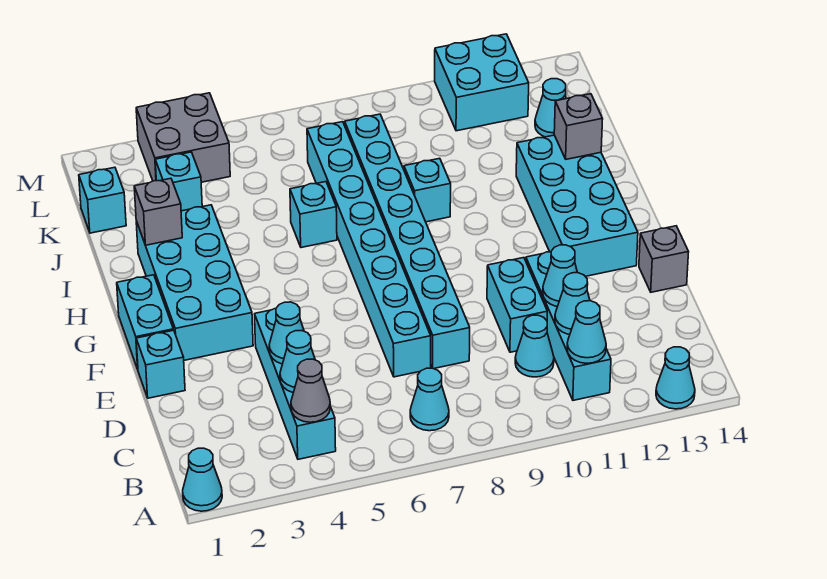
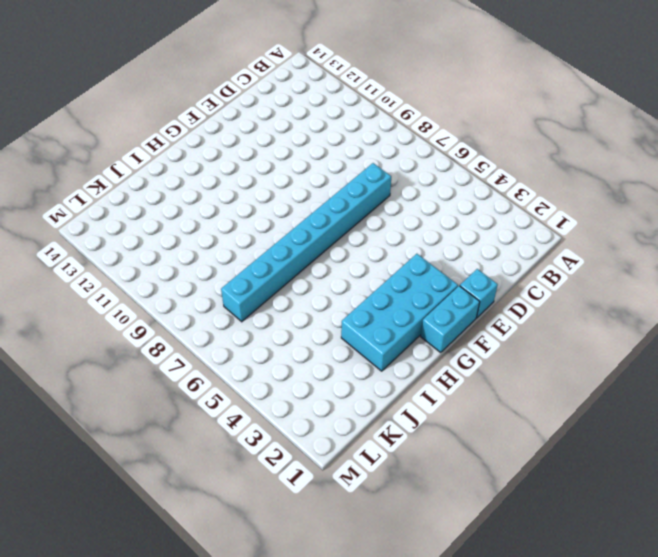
none -> cyan cone A1 level 1
none -> cyan cone A13 level 1
none -> cyan brick B4:E4 level 1

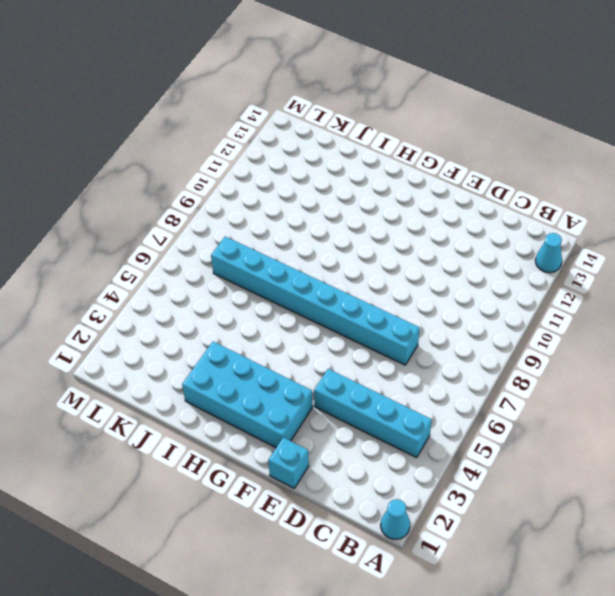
none -> cyan cone B7 level 1
none -> cyan brick B11:E11 level 1
none -> cyan cone C10 level 1

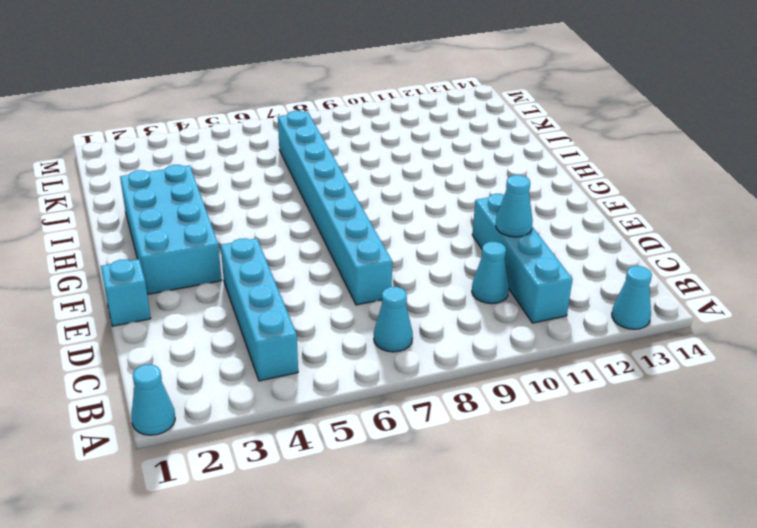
none -> cyan brick D8:K8 level 1
none -> cyan brick D10:E10 level 1
none -> grey brick E14 level 1

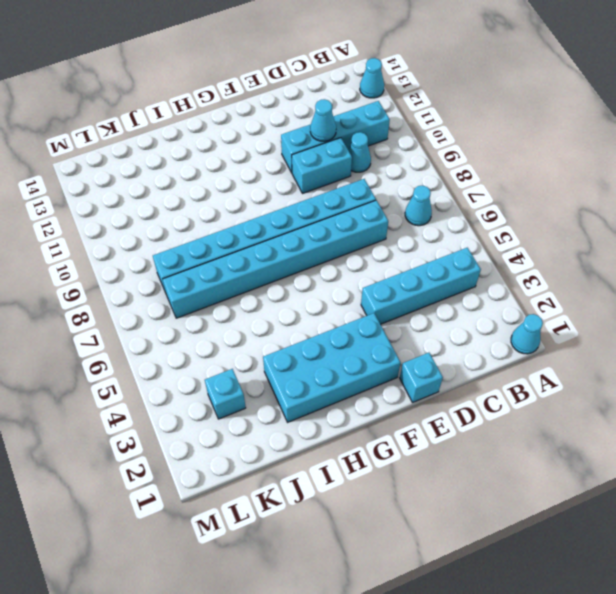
none -> grey brick E14 level 1
none -> cyan brick F1:G1 level 1
none -> cyan brick F12:I13 level 1

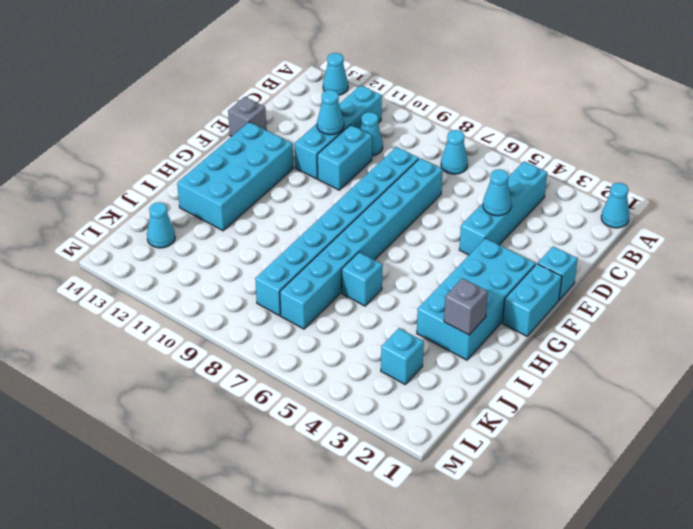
none -> cyan brick I9 level 1
none -> cyan brick K1 level 1
none -> grey brick L3:M4 level 1

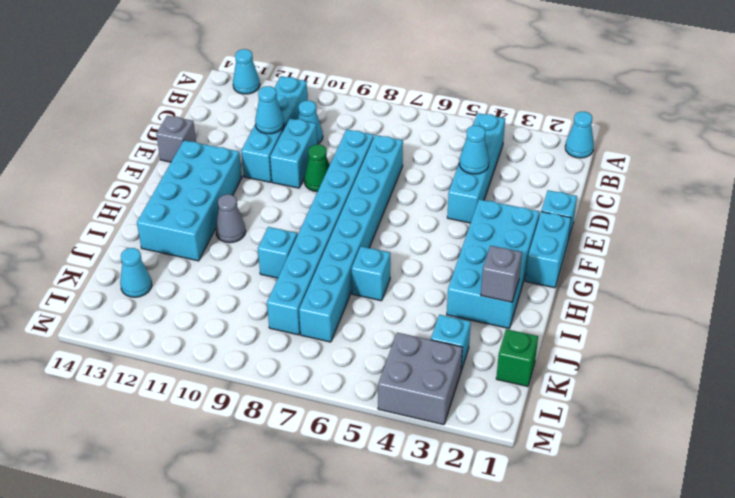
green cone E9 level 1 -> none
grey cone H11 level 1 -> grey cone B4 level 2
green brick K1 level 1 -> cyan brick K1 level 1
none -> cyan cone B7 level 1
none -> cyan brick L11:M12 level 1
none -> cyan cone B11 level 2

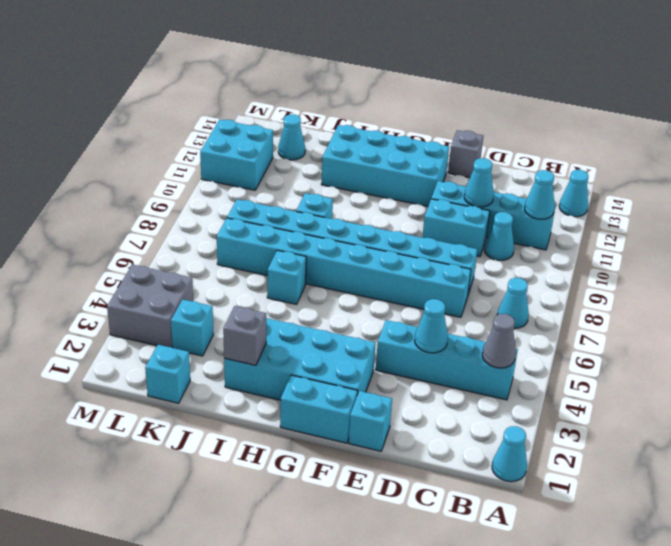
none -> cyan cone C4 level 2
none -> cyan cone C11 level 2
none -> grey brick I13 level 2

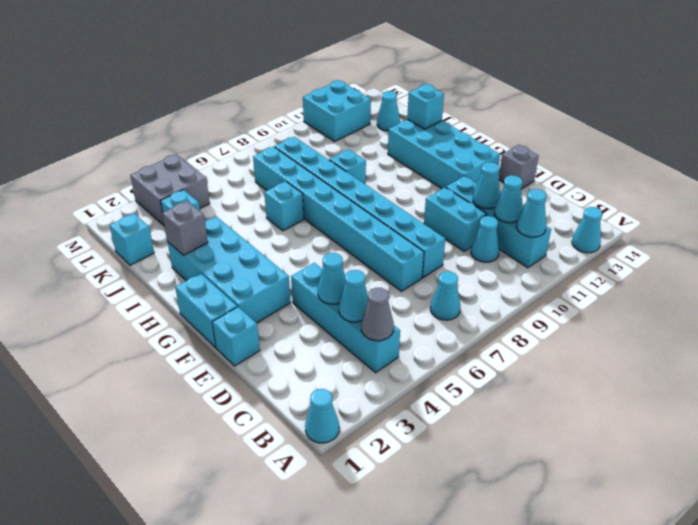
cyan brick I13 level 2 -> grey brick I13 level 2

